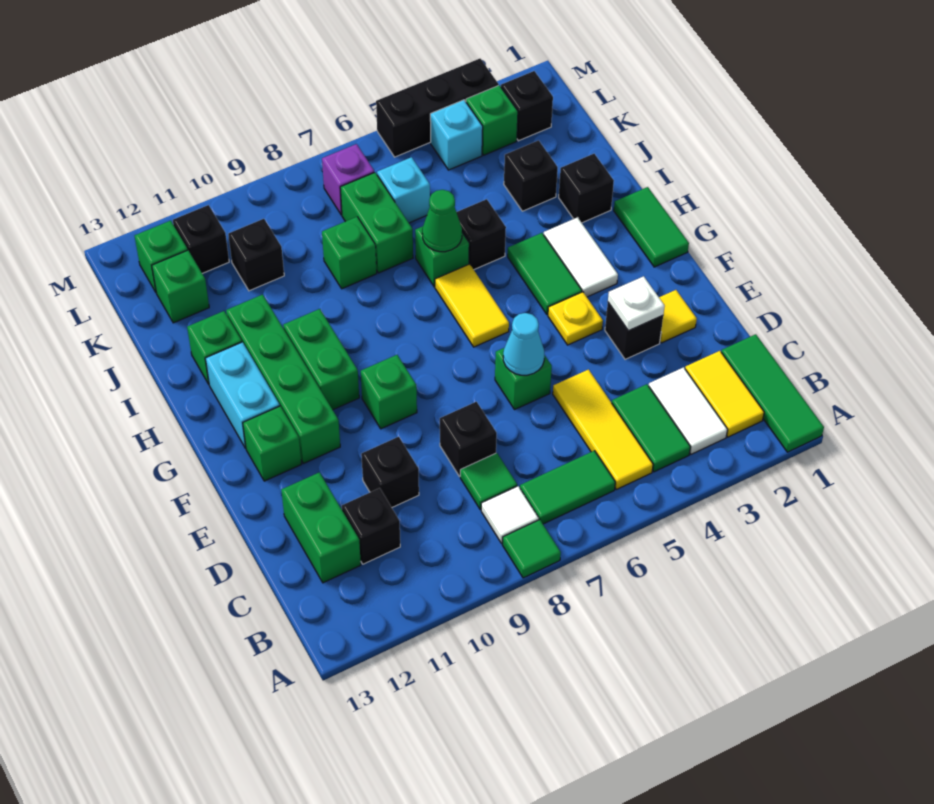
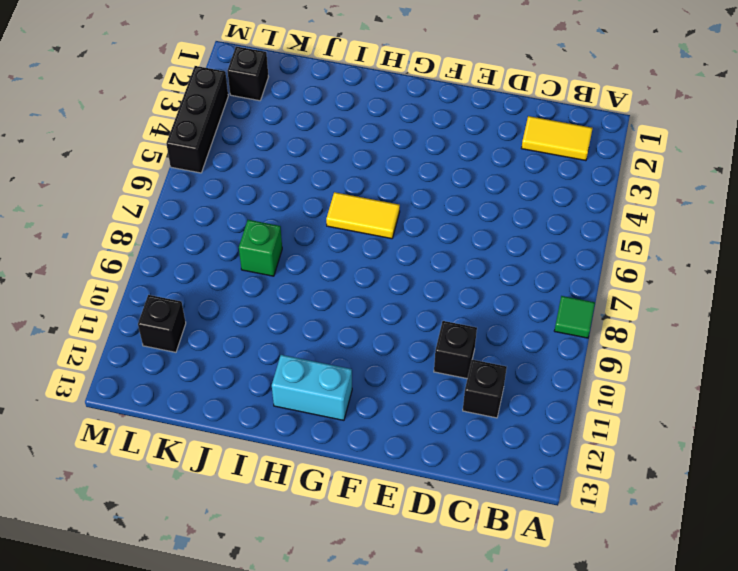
none -> green tile A1:C1 level 1
none -> white tile B3:C3 level 1
none -> green tile B4:C4 level 1
none -> yellow tile B5:D5 level 1

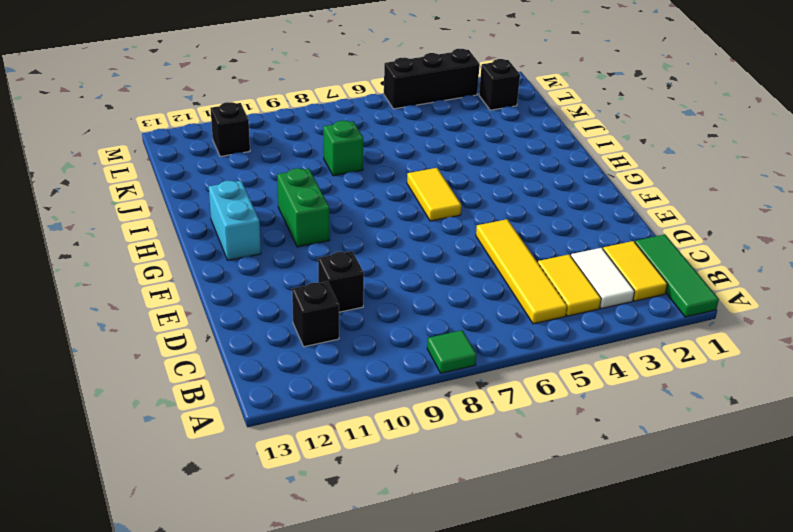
yellow tile B4:C4 level 1 -> green tile B4:C4 level 1
yellow tile B5:E5 level 1 -> yellow tile B5:D5 level 1
none -> green tile B6:B7 level 1
none -> white tile B8 level 1
none -> green tile C8 level 1
none -> green brick C12:D12 level 1

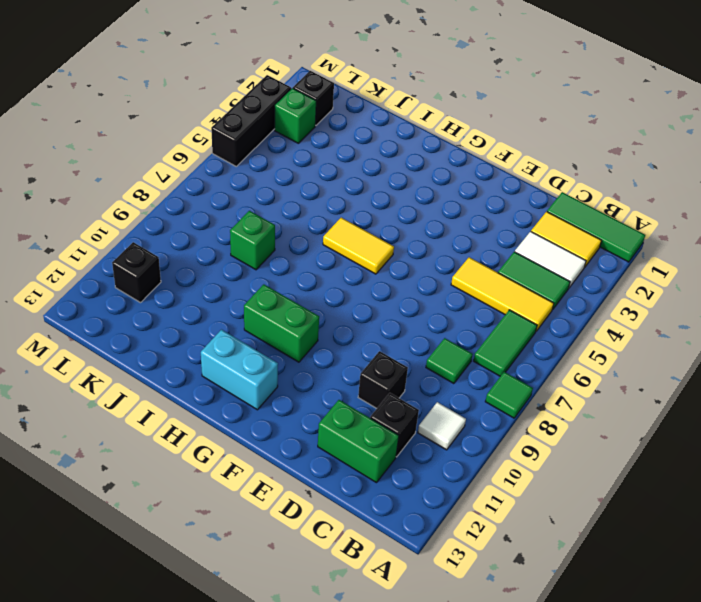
white tile B10 level 1 -> white tile B8 level 1
none -> black brick D8 level 1
none -> yellow tile E2 level 1
none -> black brick E3 level 1
none -> green brick E6 level 1

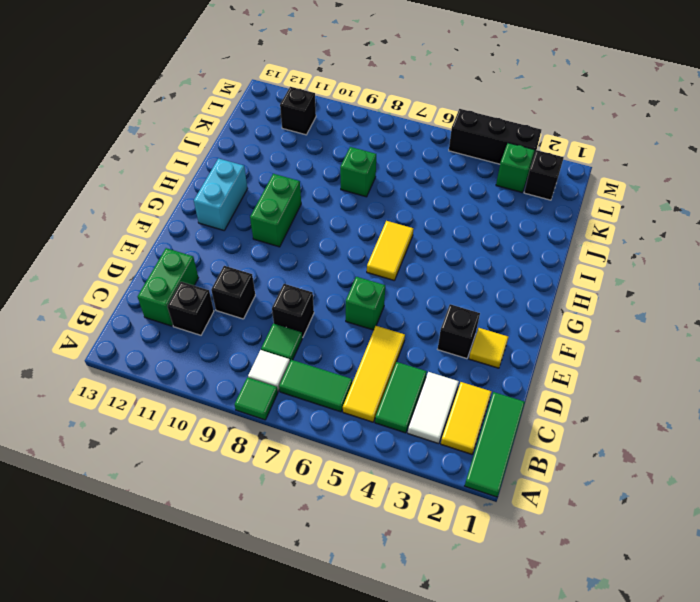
none -> yellow plate F4 level 1
none -> green brick F9 level 1
none -> green brick F11:I11 level 1
none -> green brick F12 level 1

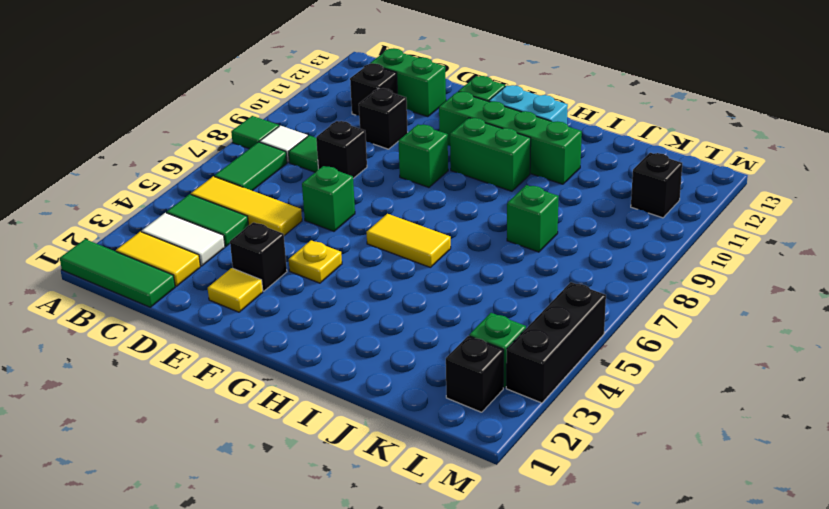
none -> green tile G1:H1 level 1
none -> white tile G3:H3 level 1
none -> green tile G4:H4 level 1
none -> black brick I2 level 1

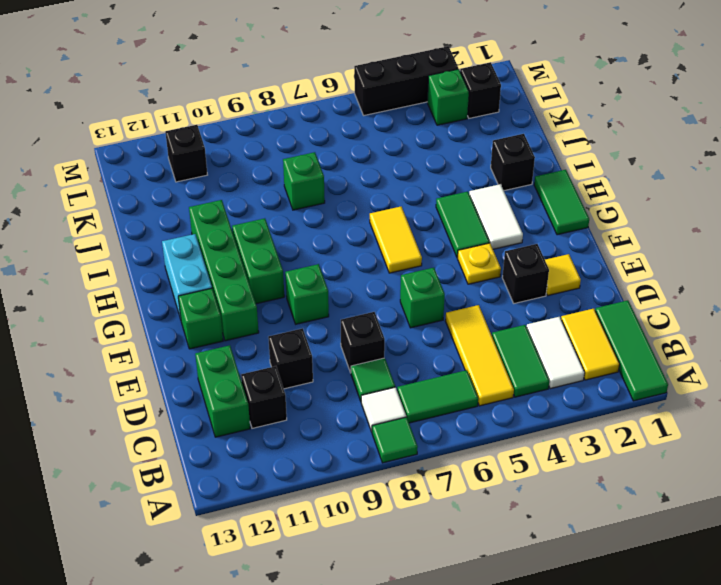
none -> black brick I5 level 1
none -> green brick I6 level 1
none -> green brick I12 level 1
none -> black brick J3 level 1

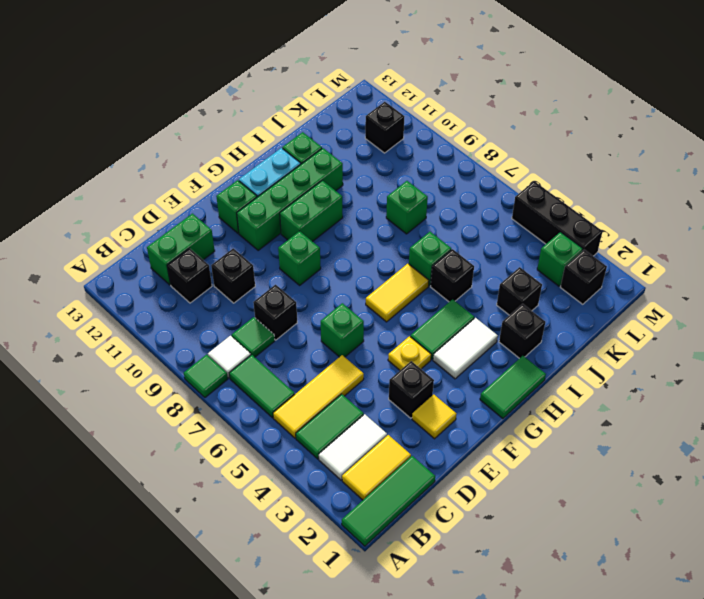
none -> green brick J7:K7 level 1
none -> cyan brick K6 level 1
none -> black brick K10 level 1
none -> green brick K12 level 1

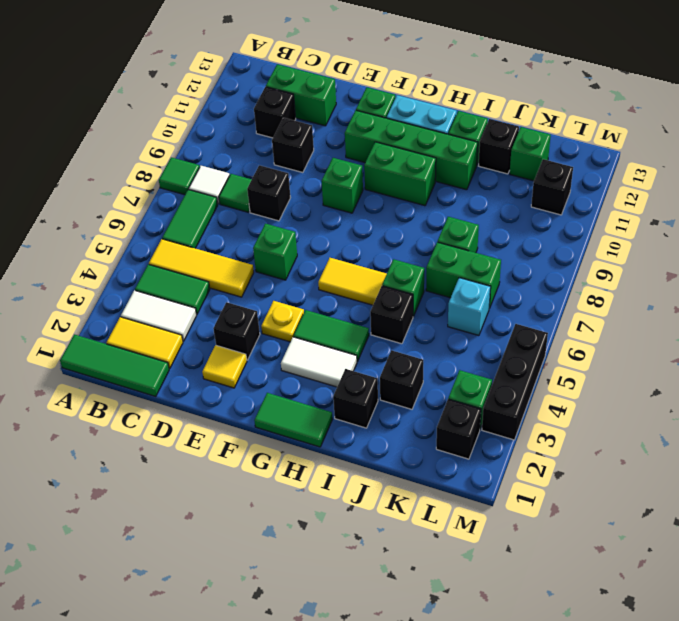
black brick J12 level 1 -> black brick K10 level 1
none -> cyan brick L4 level 1
none -> purple brick L7 level 1
none -> green brick L12 level 1
none -> white plate E3 level 2

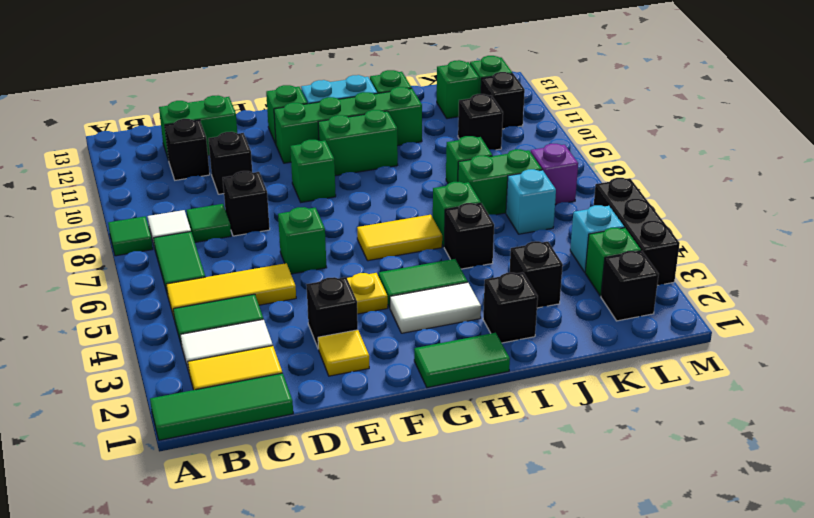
none -> white plate E3 level 2
none -> cyan cone E6 level 2
none -> green cone I6 level 2

